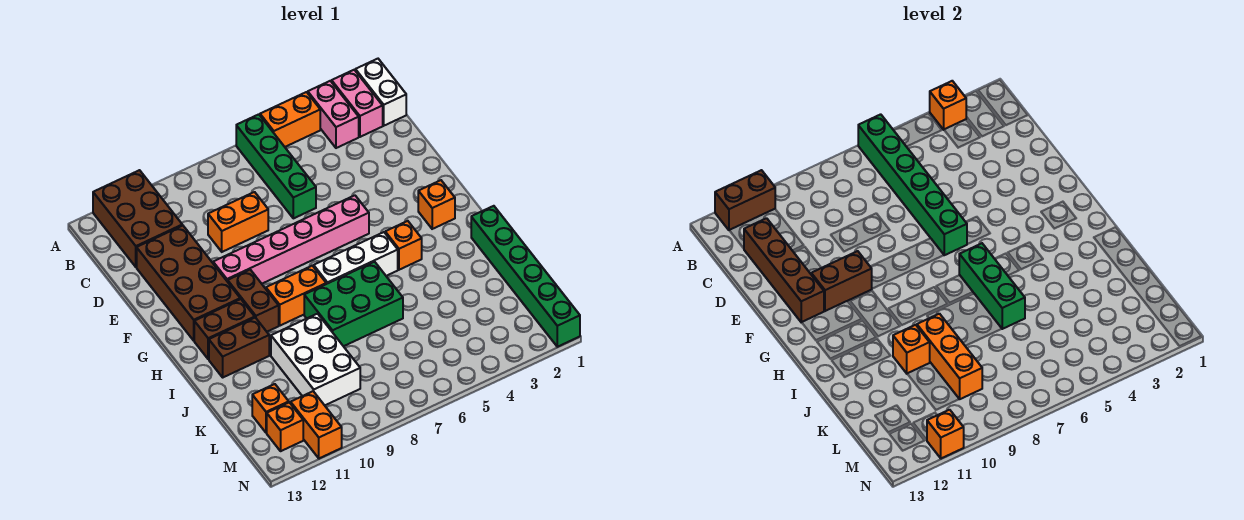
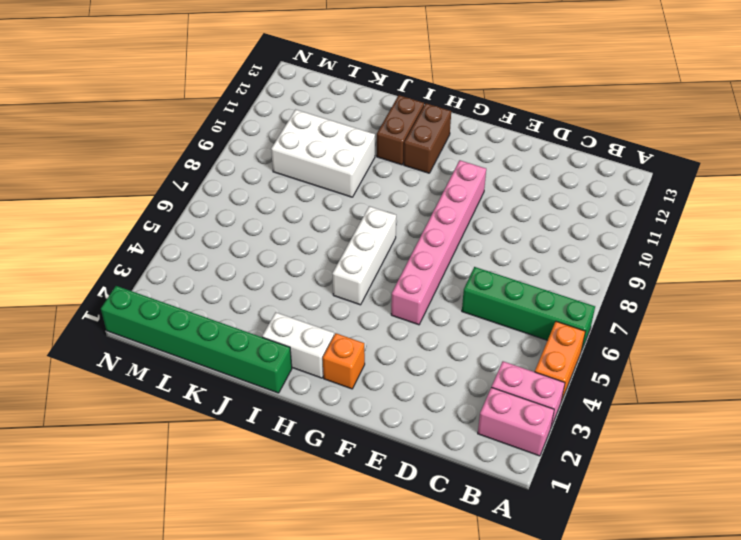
white brick H2:I2 level 1 -> white brick A1:B1 level 1
none -> brown brick A11:C12 level 1
none -> orange brick D8:D9 level 1
none -> brown brick D11:G12 level 1
none -> brown brick G10:H10 level 1

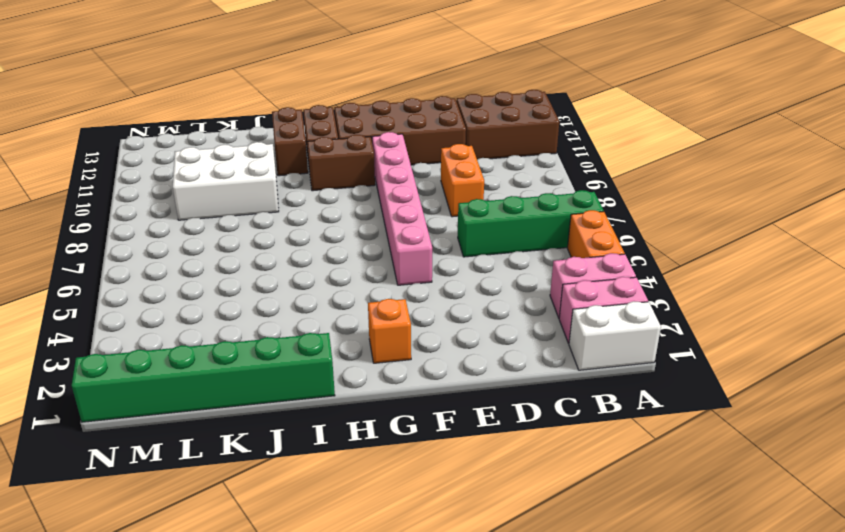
none -> orange brick H4 level 1
none -> white brick H5:H7 level 1
none -> orange brick H8:H9 level 1
none -> green brick I6:J8 level 1

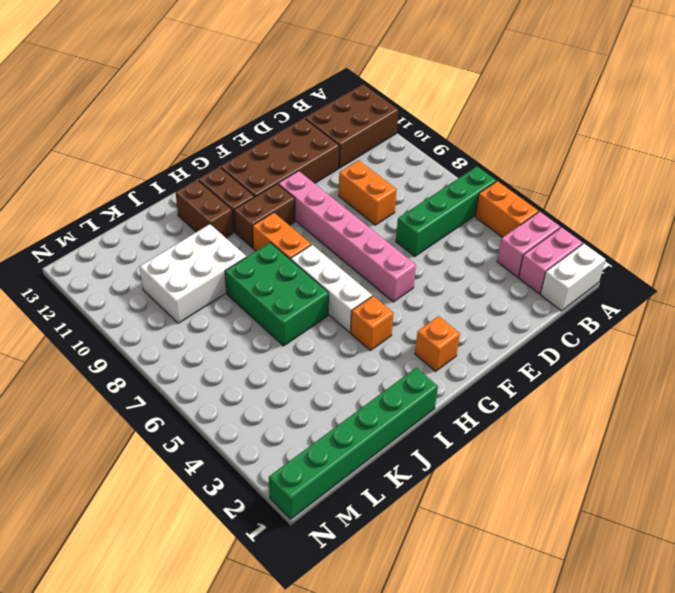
none -> orange brick L12 level 1
none -> orange brick M11:N11 level 1
none -> orange brick M12 level 1
none -> orange brick A3 level 2

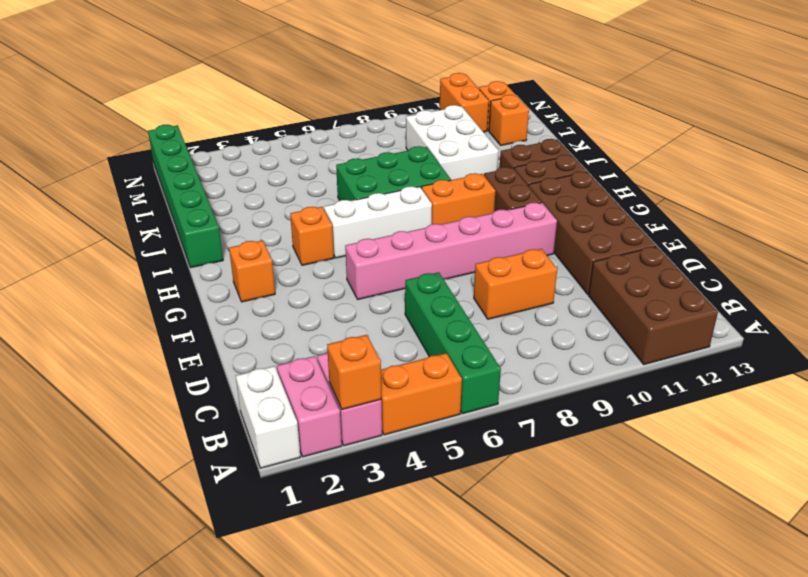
none -> green brick A6:F6 level 2
none -> brown brick A11:A12 level 2
none -> brown brick C12:F12 level 2
none -> brown brick F10:F11 level 2

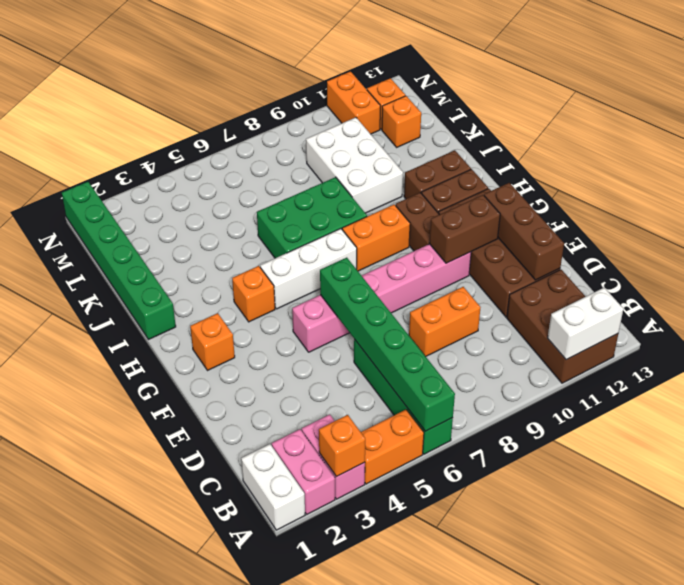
white brick A11:A12 level 2 -> brown brick A11:A12 level 2
brown brick D12:F12 level 2 -> brown brick C12:F12 level 2
none -> green brick H6:J6 level 2
none -> orange brick J9:L9 level 2
none -> orange brick J10 level 2
none -> orange brick N11 level 2

